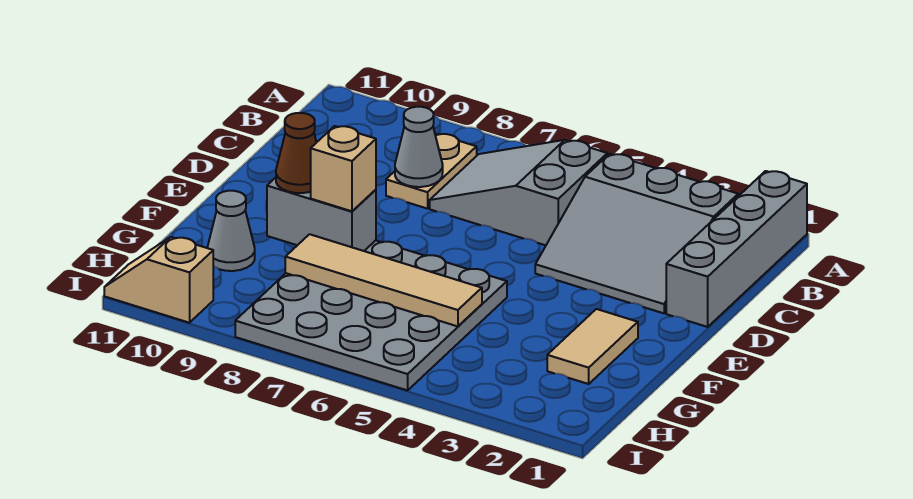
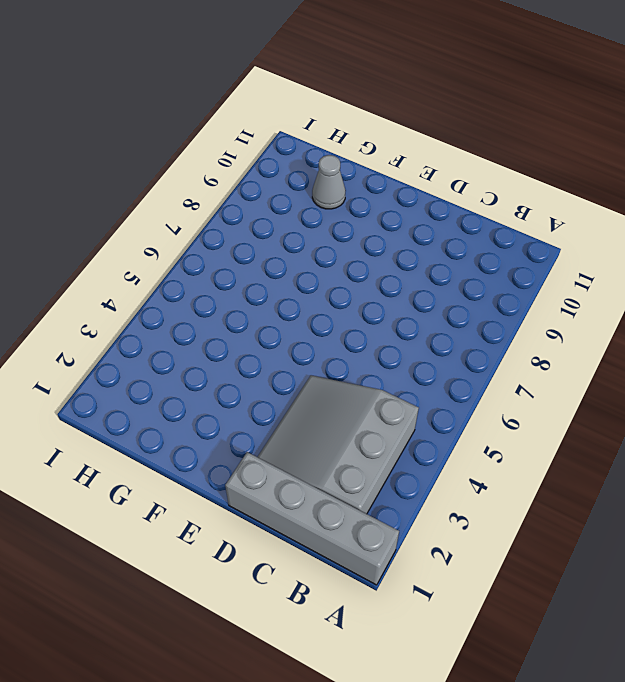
none -> grey slope B5:C7 level 1 top 5
none -> tan plate B8:C8 level 1
none -> tan tile F2:G2 level 1

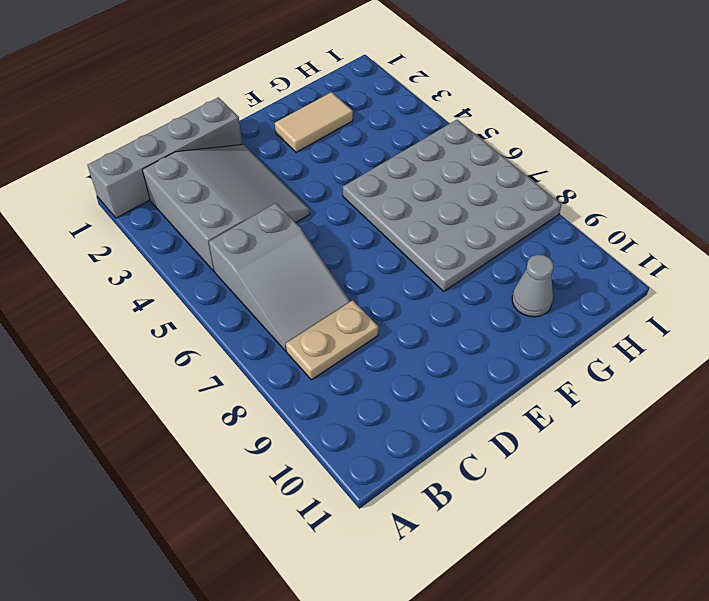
none -> tan slope I10:I11 level 1 top 10
none -> grey cone C8 level 2
none -> grey brick F8:F9 level 2

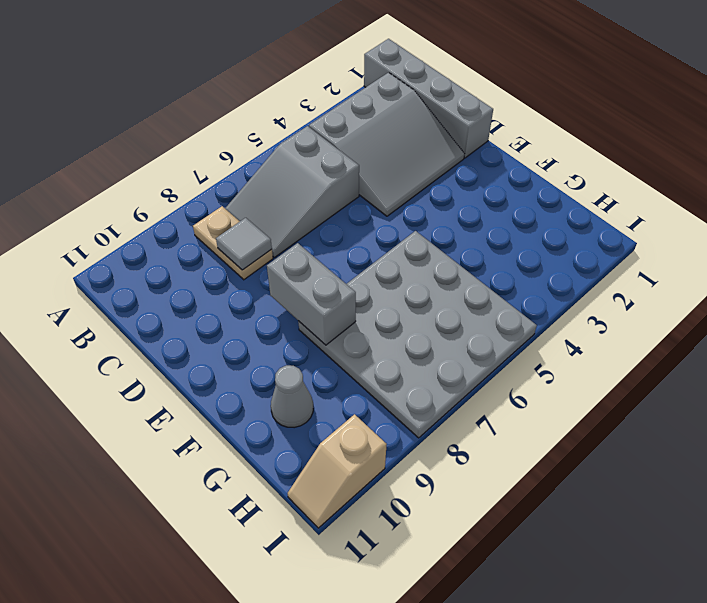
grey tile C8 level 2 -> grey cone C8 level 2
grey brick E8:F8 level 2 -> grey brick F8:F9 level 2
none -> tan tile F2:G2 level 1
none -> tan tile G5:G8 level 2
none -> tan brick F8 level 3

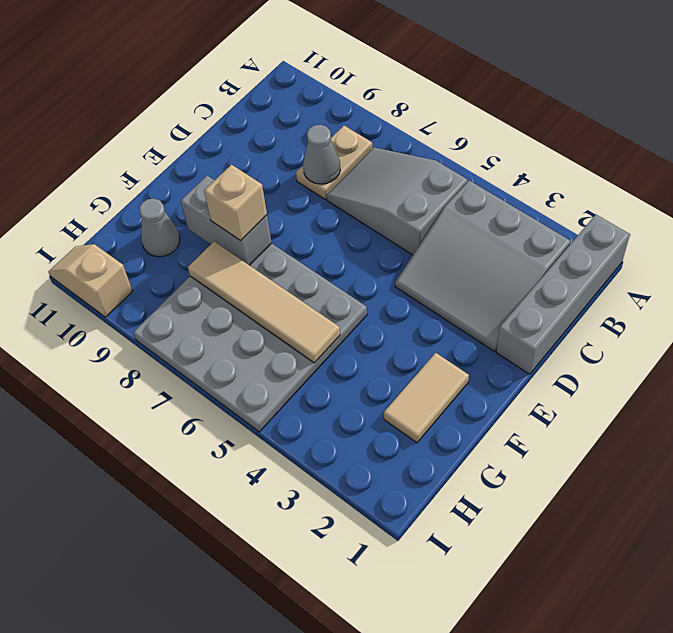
none -> brown cone F9 level 3

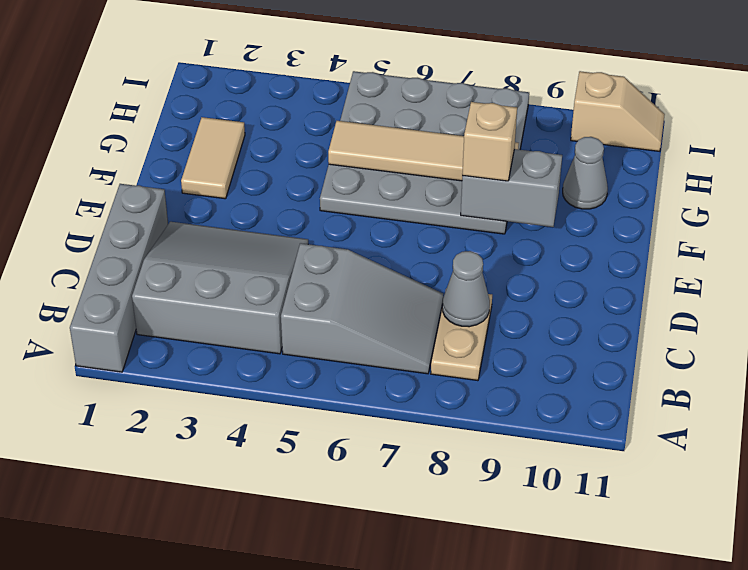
none -> brown cone F9 level 3

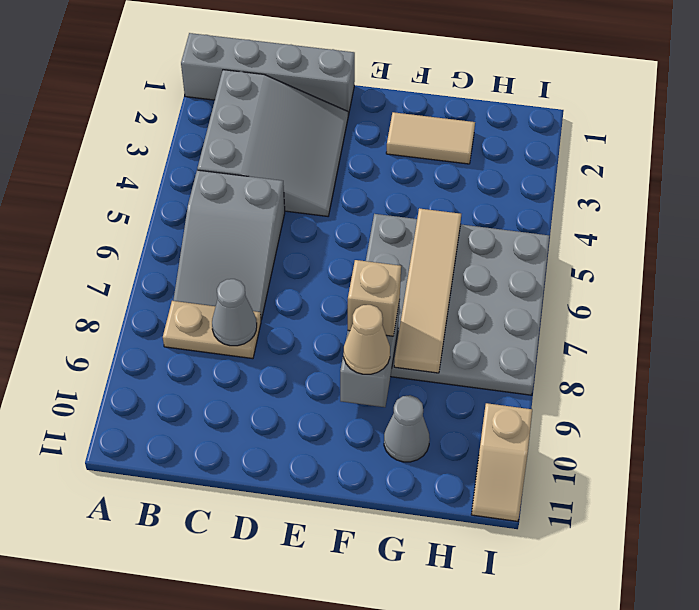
tan cone F9 level 3 -> brown cone F9 level 3

